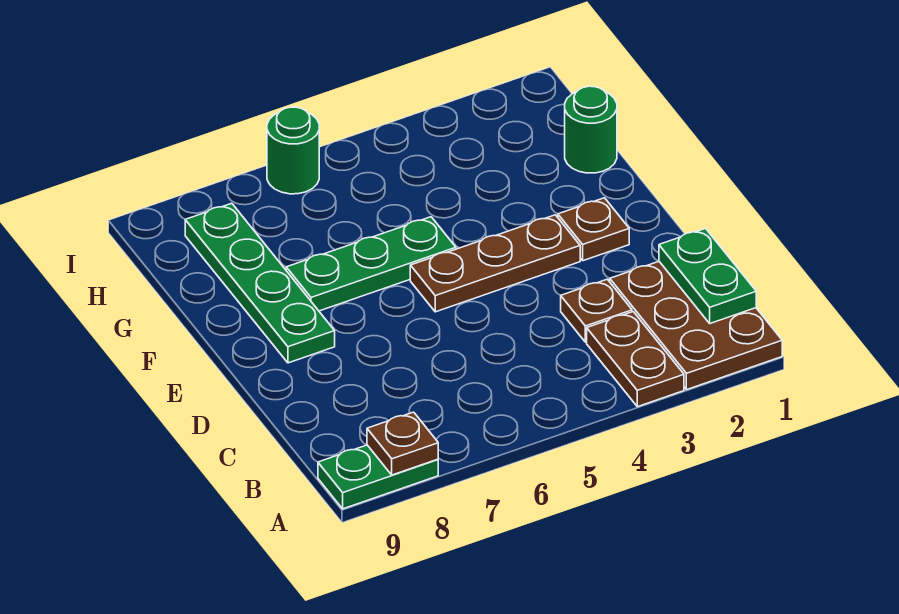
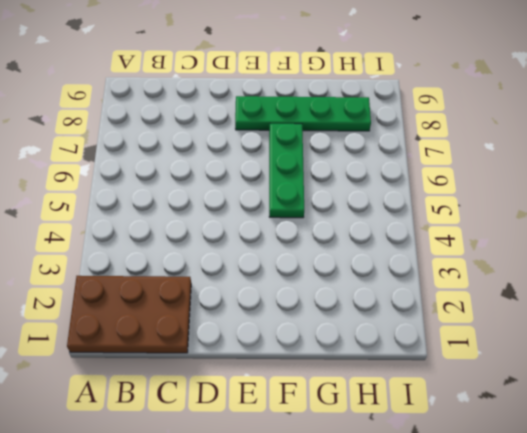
none -> brown plate A3:B3 level 1
none -> green plate A8:A9 level 1
none -> brown plate C3 level 1

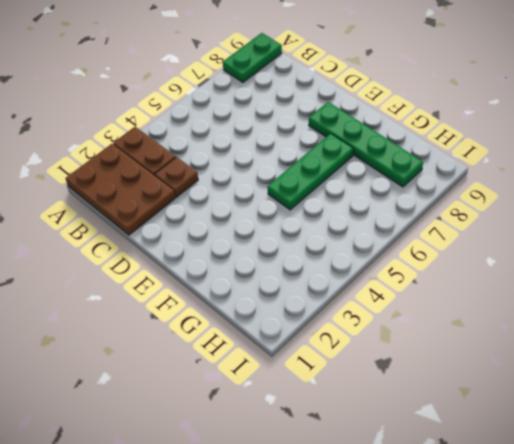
none -> brown plate E2 level 1
none -> brown plate E3:E5 level 1
none -> green round brick G1 level 1

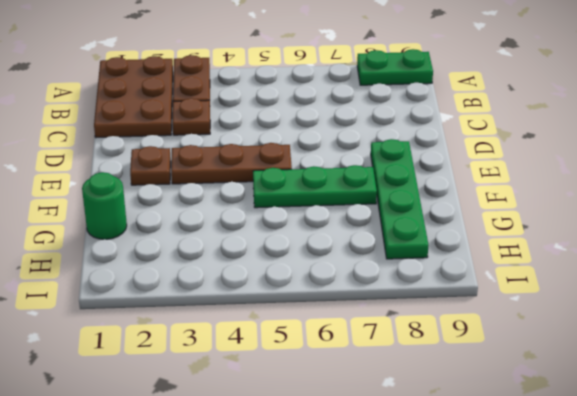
none -> green round brick I6 level 1
none -> brown plate A8 level 2
none -> green plate B1:C1 level 2

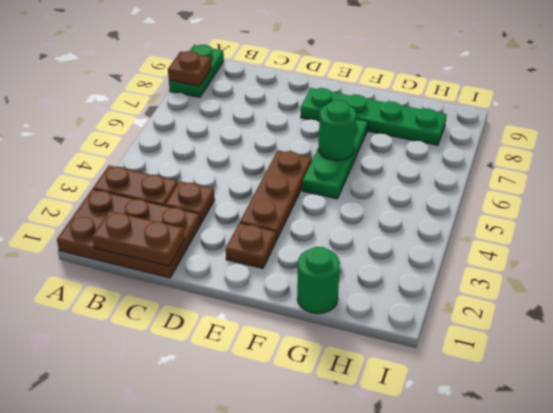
brown plate B1:C1 level 2 -> green plate B1:C1 level 2
green round brick F6 level 2 -> green round brick I6 level 1

